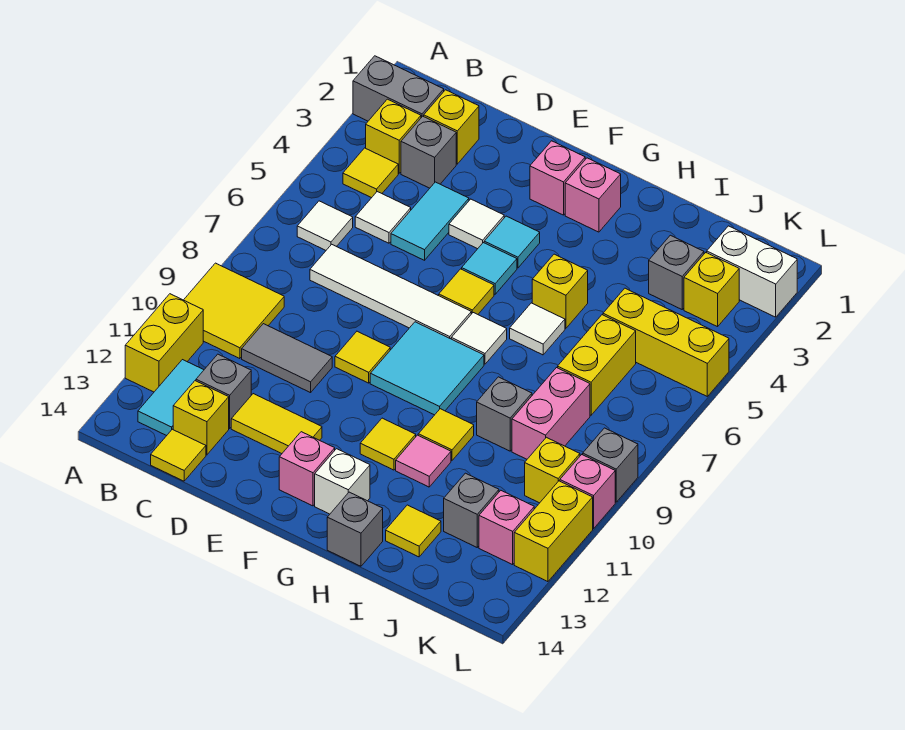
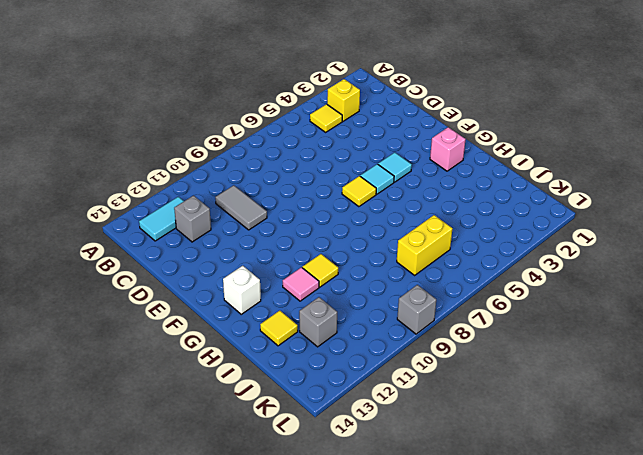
none -> grey brick A2:B2 level 1
none -> yellow tile A9:B10 level 1
none -> yellow brick A11:A12 level 1
none -> white tile B6 level 1

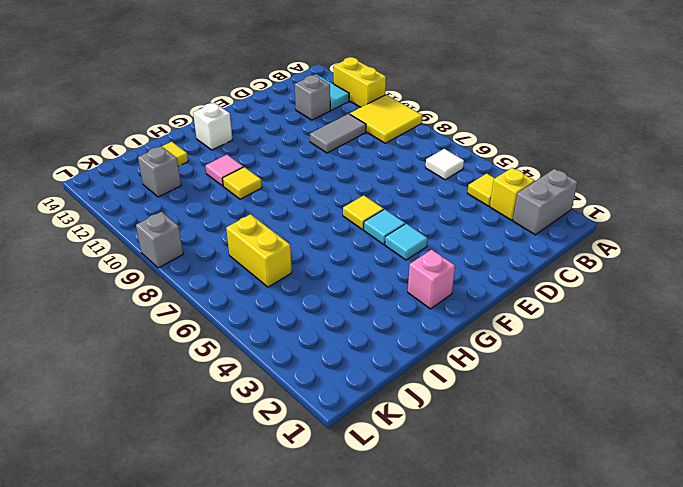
none -> yellow brick C2 level 1
none -> grey brick C3 level 1
none -> white tile C5 level 1
none -> white tile C7:F7 level 1

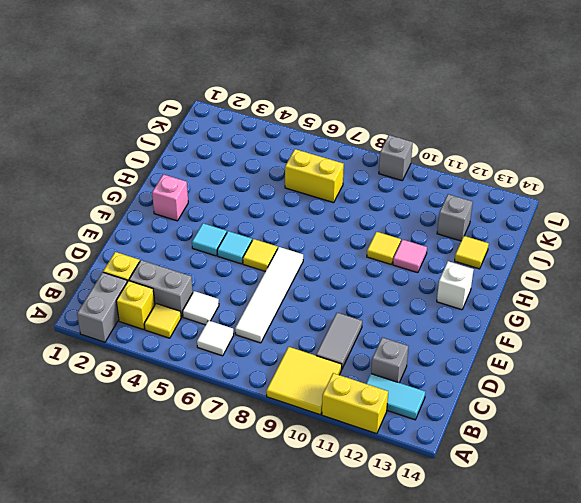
grey brick C3:C4 level 1 -> grey brick C3 level 1
none -> yellow brick C13 level 1
none -> yellow tile C14 level 1
none -> cyan tile D4:D5 level 1
none -> yellow tile D12:E12 level 1

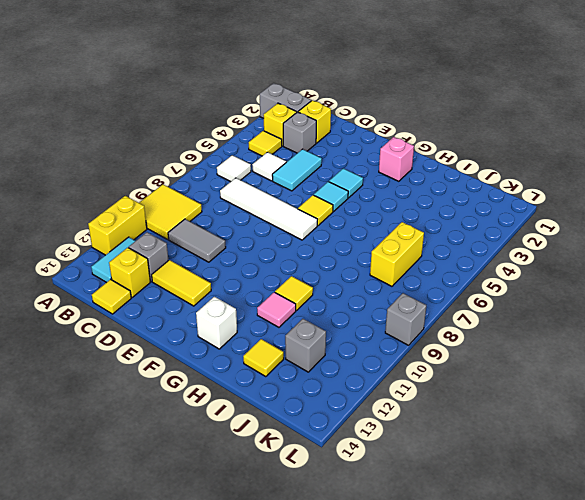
none -> white tile E4 level 1
none -> yellow tile E9 level 1
none -> pink brick F2 level 1
none -> cyan tile F8:G9 level 1

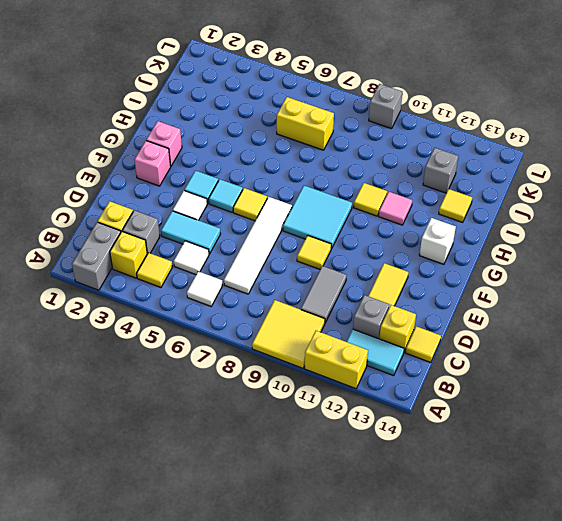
none -> pink brick F13 level 1
none -> white tile G7 level 1
none -> yellow tile G11 level 1
none -> yellow brick H5 level 1

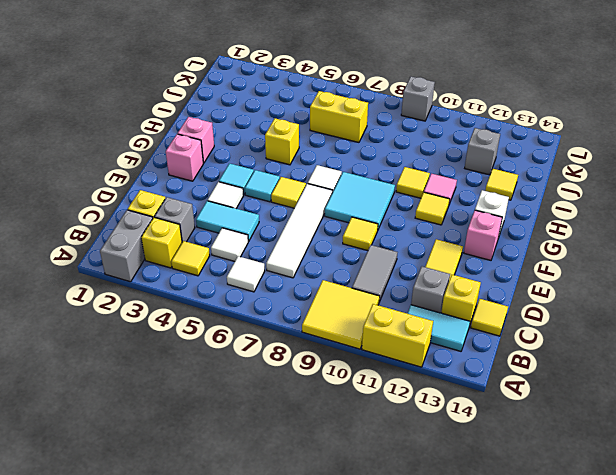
none -> white tile H6 level 1
none -> grey brick H14 level 1
none -> grey brick I9 level 1
none -> grey brick J3 level 1

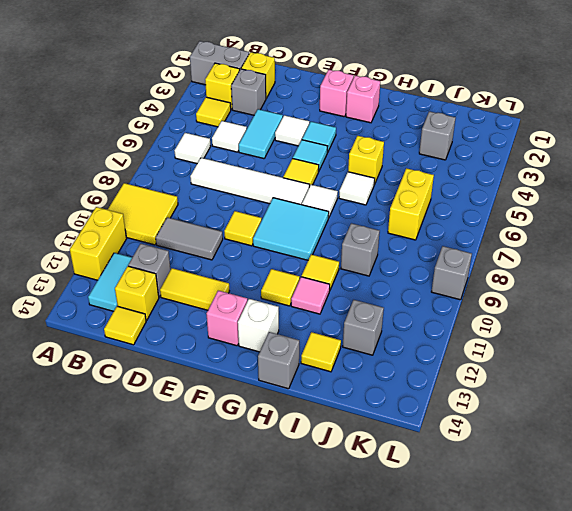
none -> yellow brick J5:L5 level 1
none -> pink brick J8:J9 level 1
none -> white brick K2:L2 level 1
none -> yellow brick K3 level 1

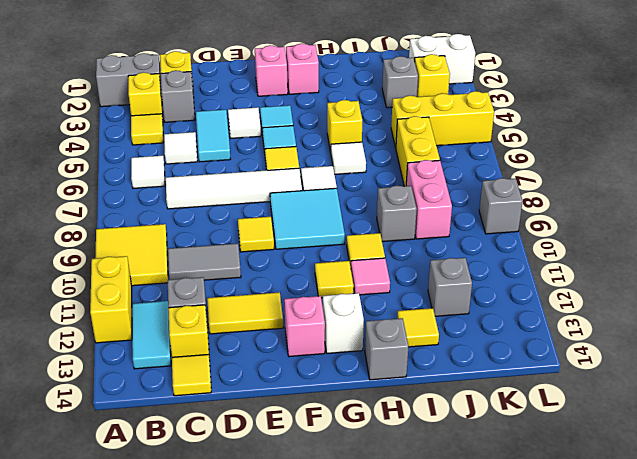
none -> yellow brick K10 level 1
none -> pink brick K12 level 1
none -> pink brick L10 level 1
none -> yellow brick L11:L12 level 1

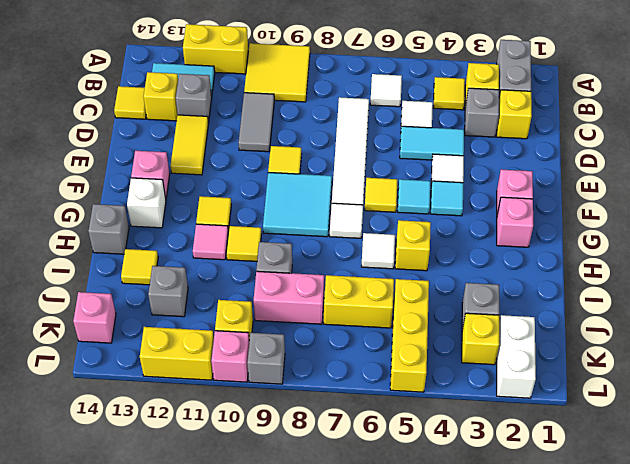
pink brick K14 level 1 -> pink brick K12 level 1

